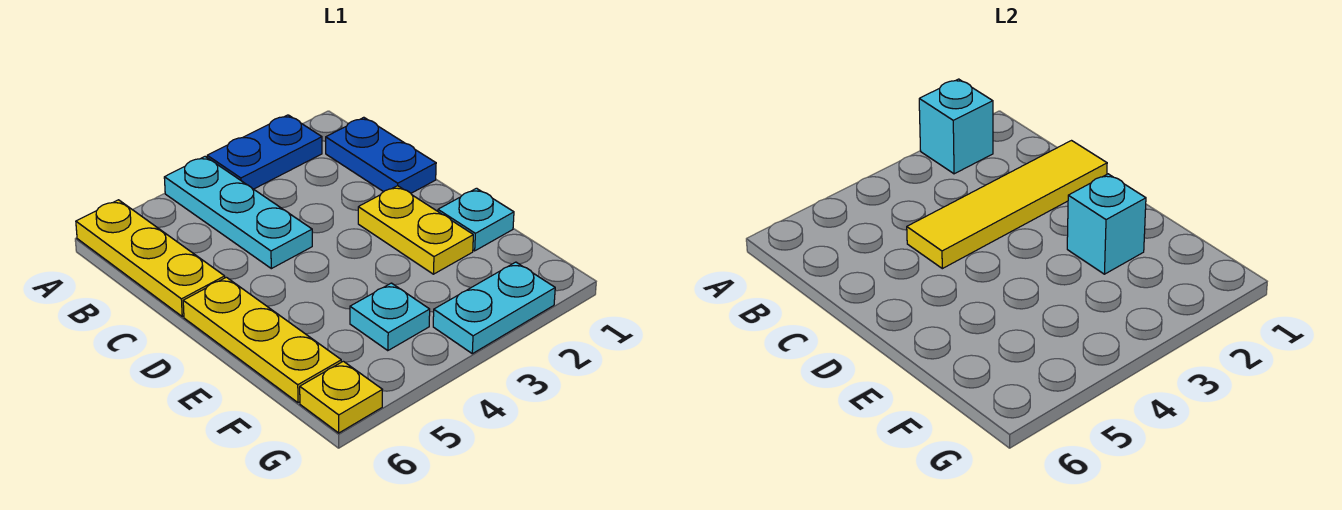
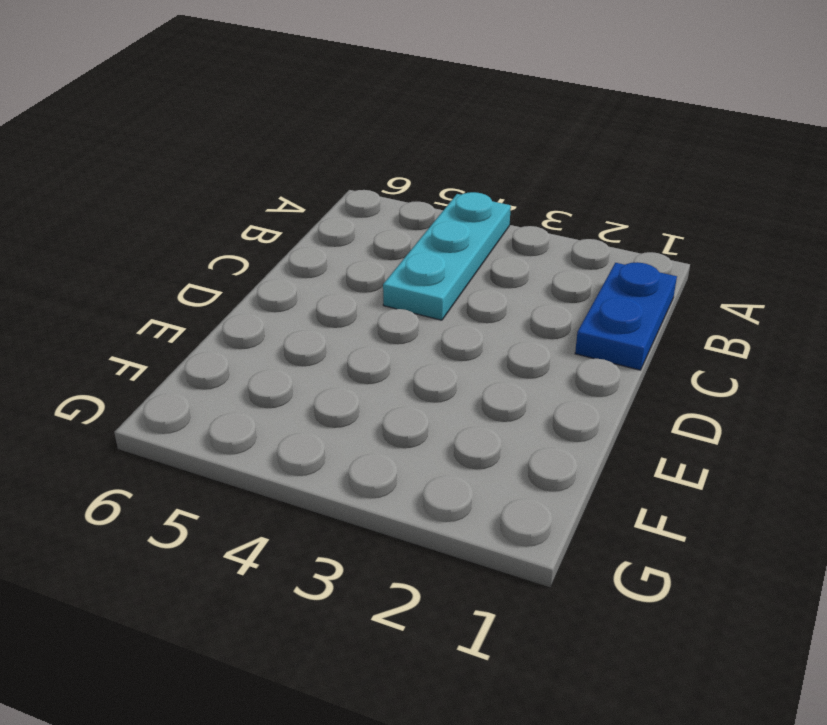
none -> blue plate A2:A3 level 1
none -> yellow plate A6:C6 level 1
none -> yellow plate D2:E2 level 1

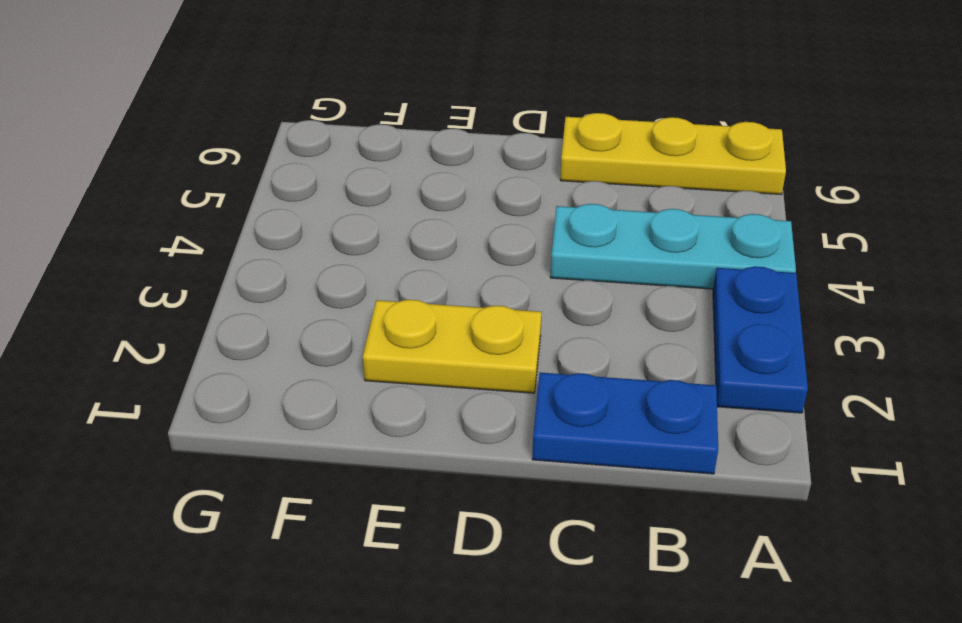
none -> yellow plate D6:F6 level 1
none -> cyan plate E1 level 1
none -> cyan plate F4 level 1

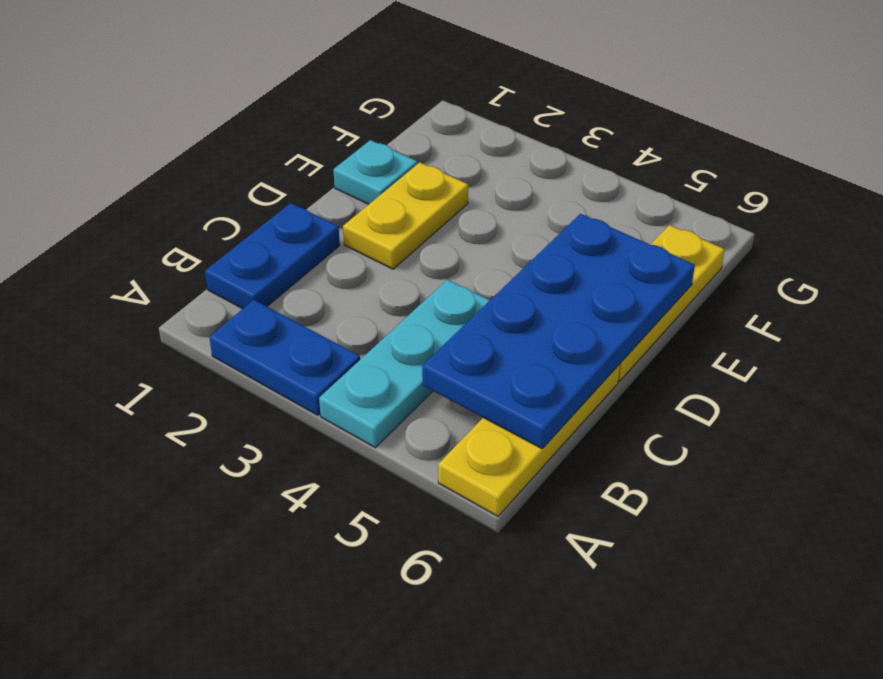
blue plate B5:E6 level 2 -> none
none -> cyan plate F4 level 1
none -> cyan plate G2:G3 level 1
none -> yellow plate G6 level 1

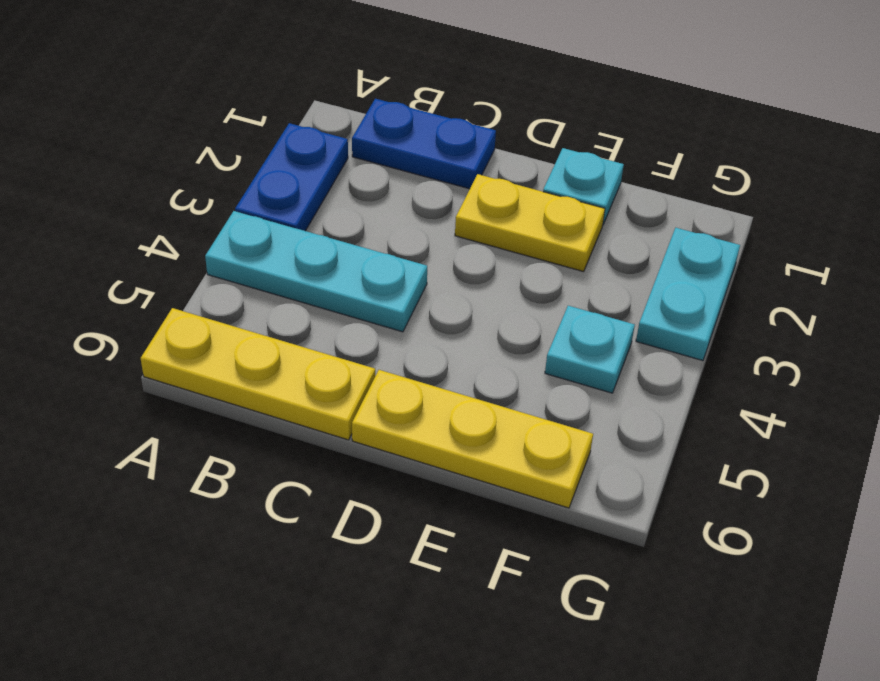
none -> yellow plate G6 level 1
none -> cyan brick A2 level 2
none -> yellow tile C1:C4 level 2

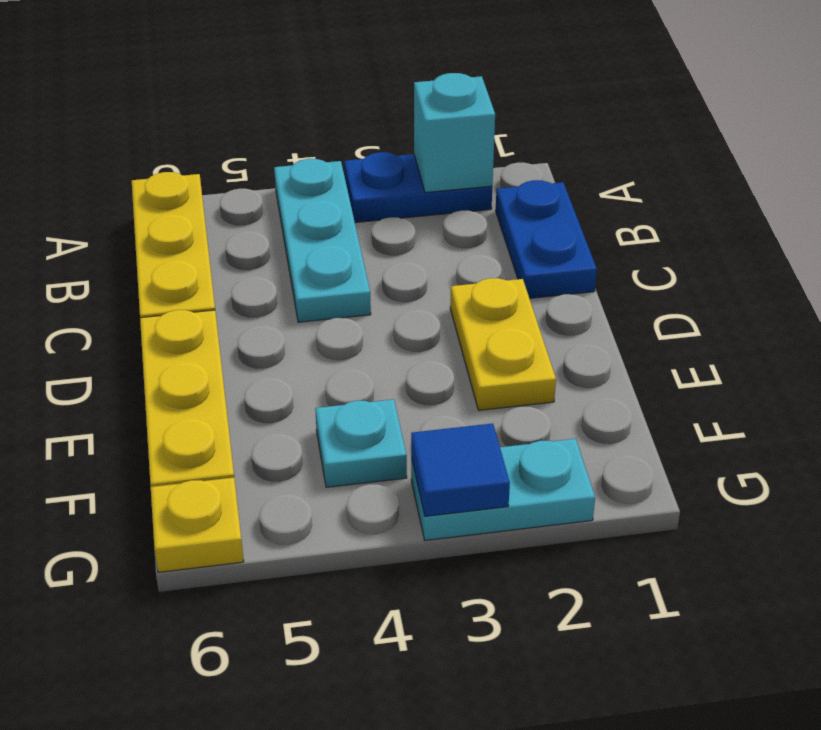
blue tile G3 level 2 -> none
none -> cyan plate E1 level 1
none -> yellow tile C1:C4 level 2
none -> cyan brick E2 level 2

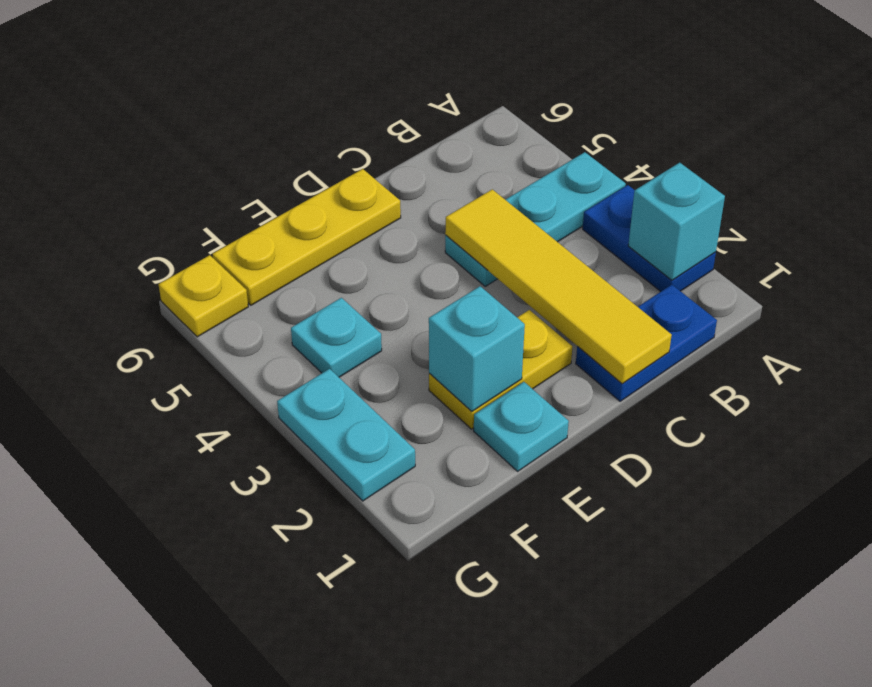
none -> yellow plate A6:C6 level 1

